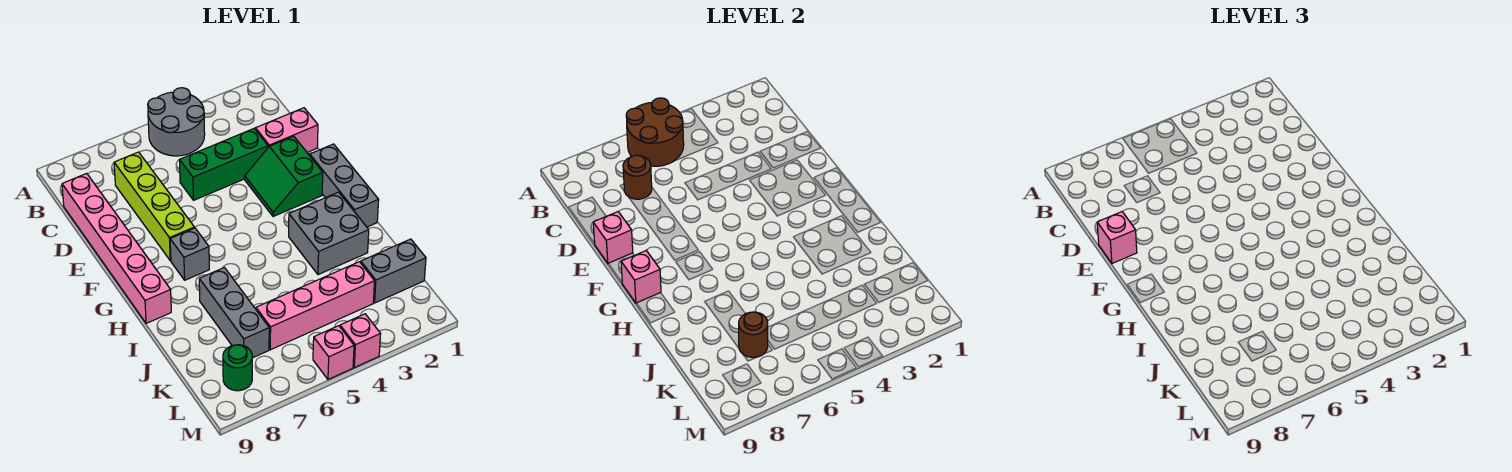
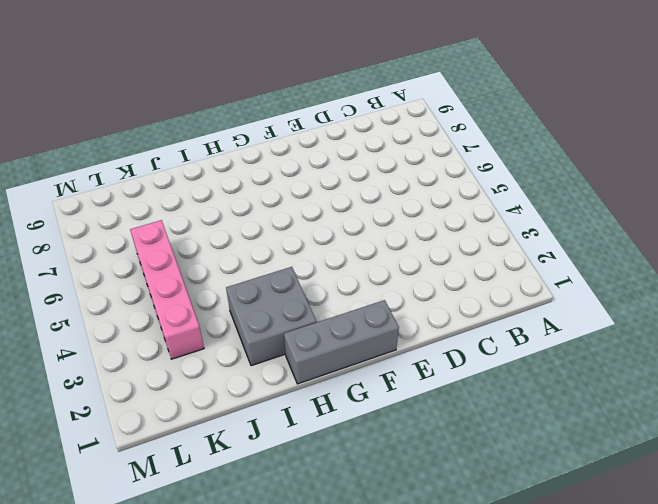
none -> grey round brick A4:B5 level 1
none -> lime brick C7:F7 level 1
none -> pink brick C9:H9 level 1

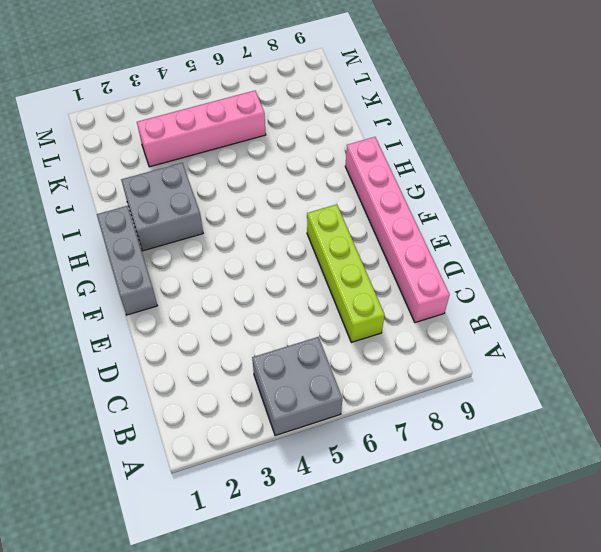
grey brick A4:B5 level 1 -> grey round brick A4:B5 level 1
none -> pink brick D1:D2 level 1
none -> green brick D3:D5 level 1
none -> green slope E2:F3 level 1 top 2

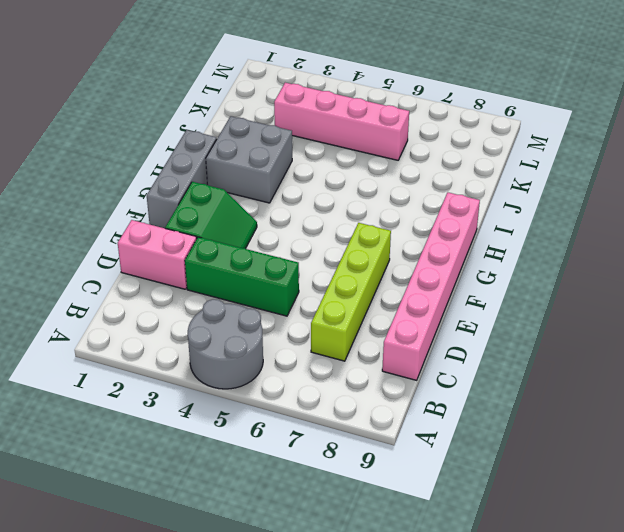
none -> grey brick G7 level 1
none -> grey brick I7:K7 level 1
none -> grey brick K1:K2 level 1

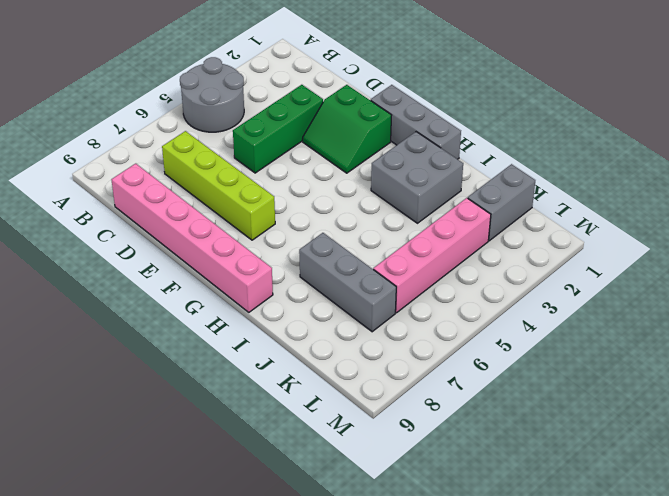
none -> pink brick D1:D2 level 1
none -> grey brick G7 level 1
none -> green round brick L8 level 1

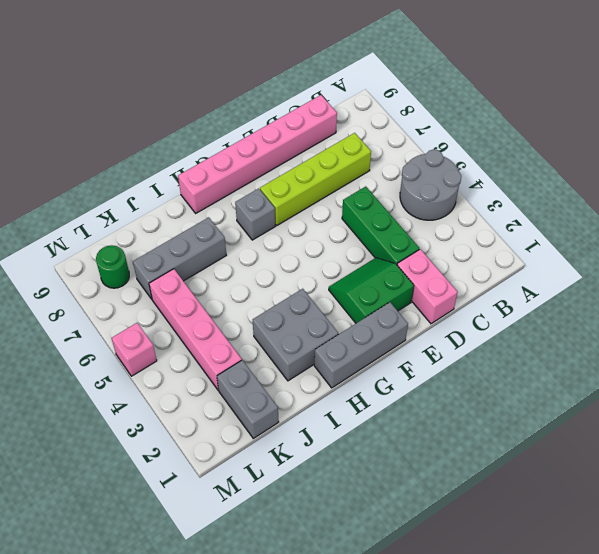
none -> pink brick M4 level 1
none -> brown round brick A5:B6 level 2
none -> brown round brick C7 level 2

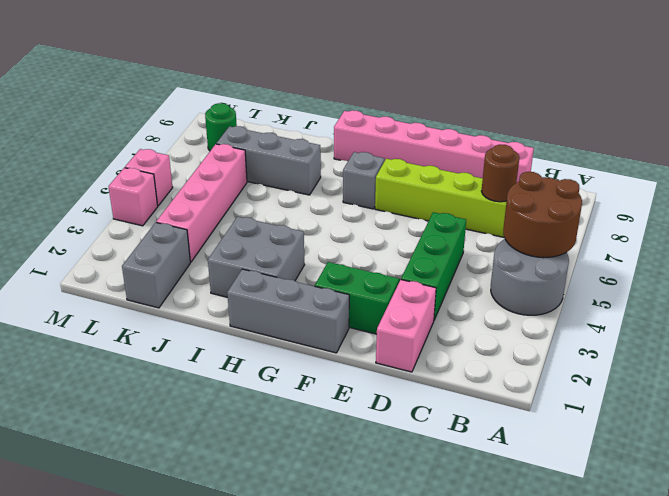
none -> pink brick E9 level 2
none -> pink brick G9 level 2
none -> brown round brick K7 level 2

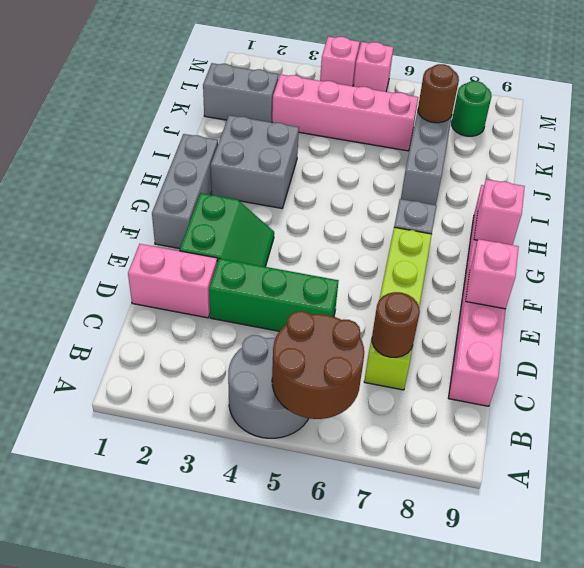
none -> pink brick E9 level 3

